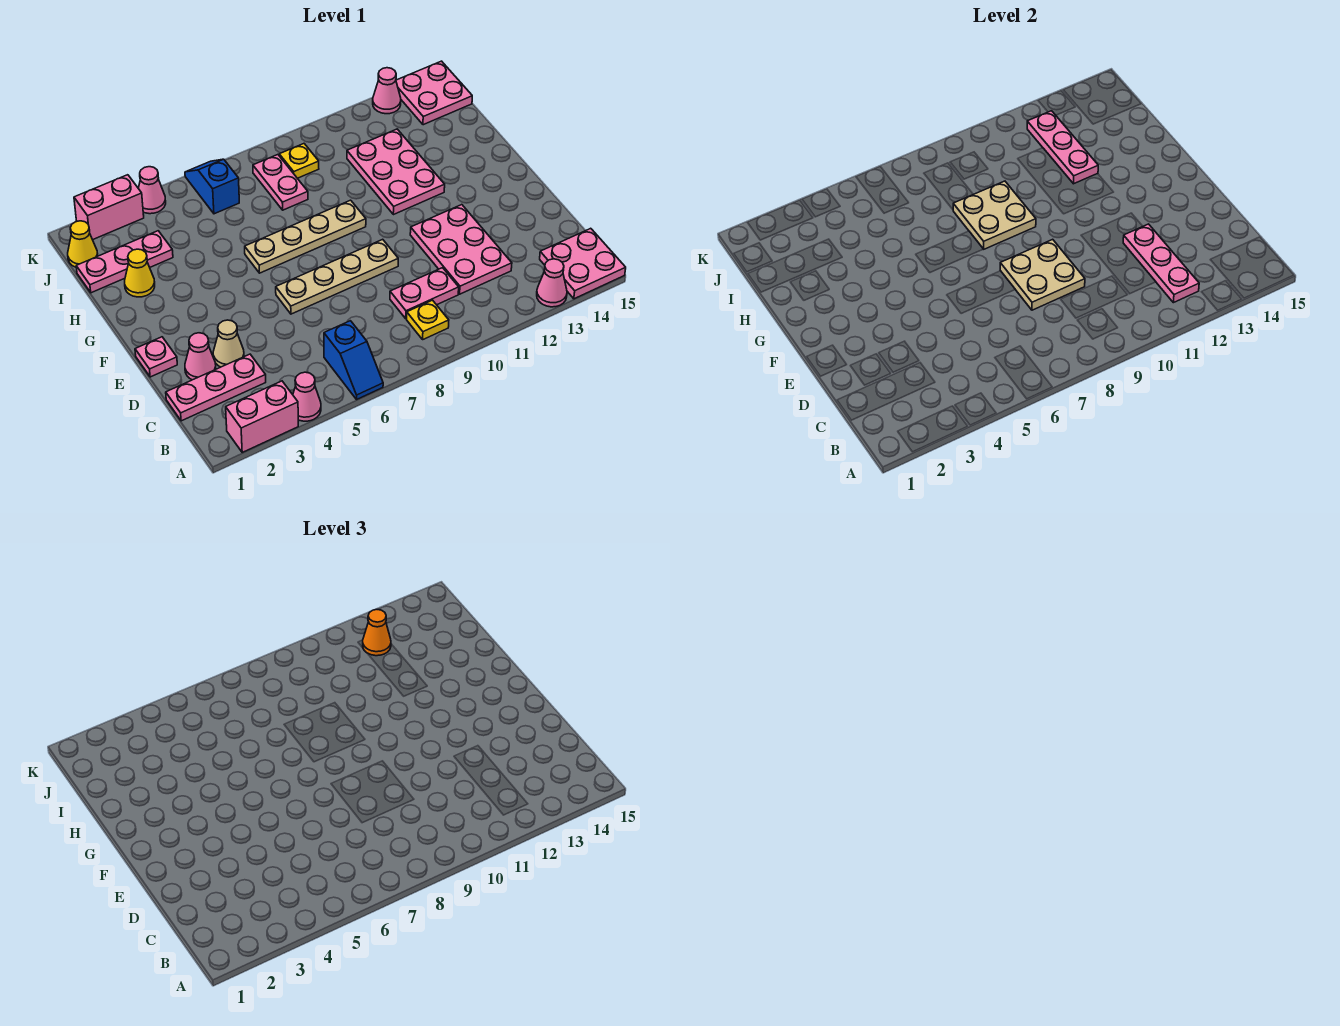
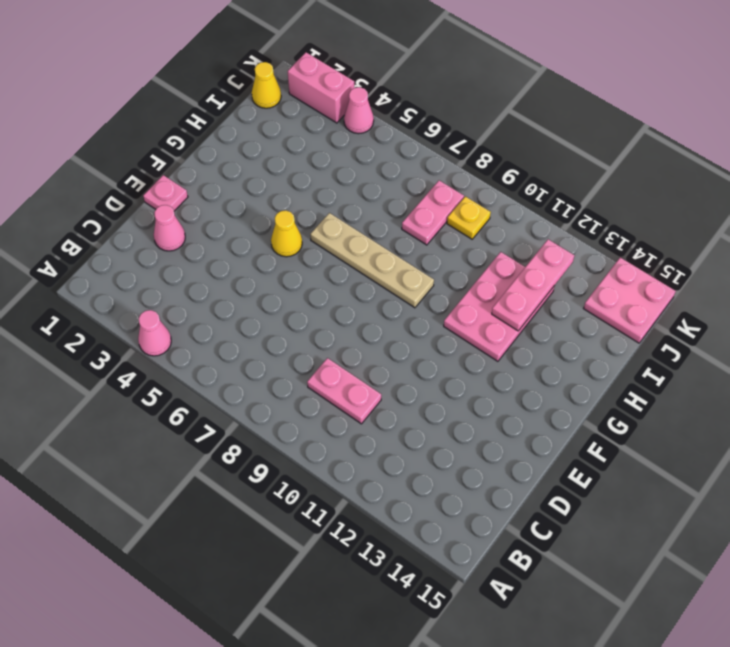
yellow cone F5 level 1 -> yellow cone H2 level 1
none -> pink brick A2:A3 level 1
none -> blue slope A6:B6 level 1 top B
none -> pink cone A13 level 1
none -> pink plate A14:B15 level 1

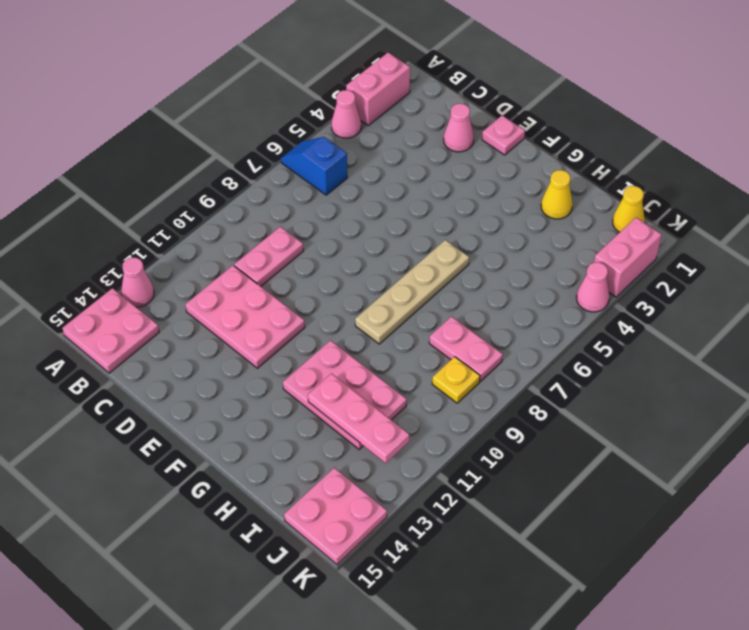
none -> yellow plate B9 level 1
none -> pink plate C1:C3 level 1
none -> tan cone D3 level 1
none -> tan plate E6:E9 level 1

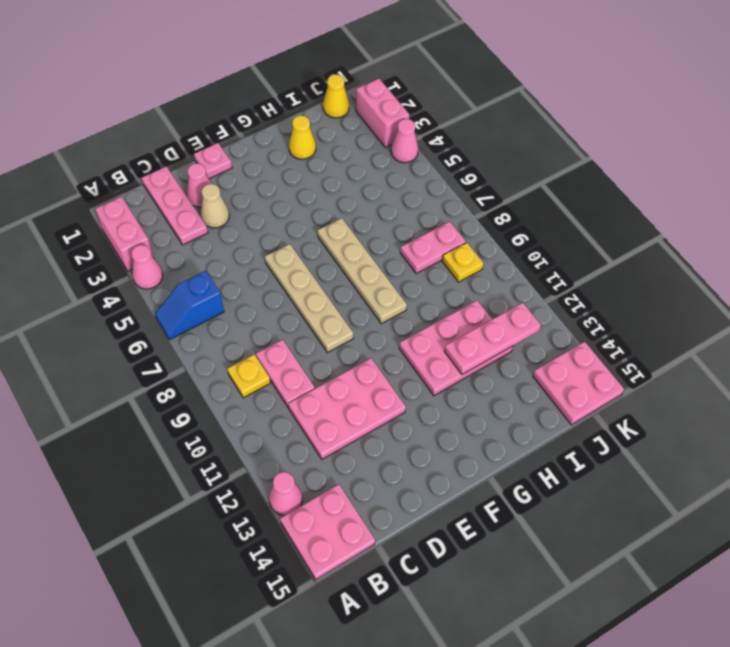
none -> pink plate I1:I3 level 1
none -> blue slope J6:K6 level 1 top J
none -> pink cone K13 level 1
none -> pink plate B12:D12 level 2

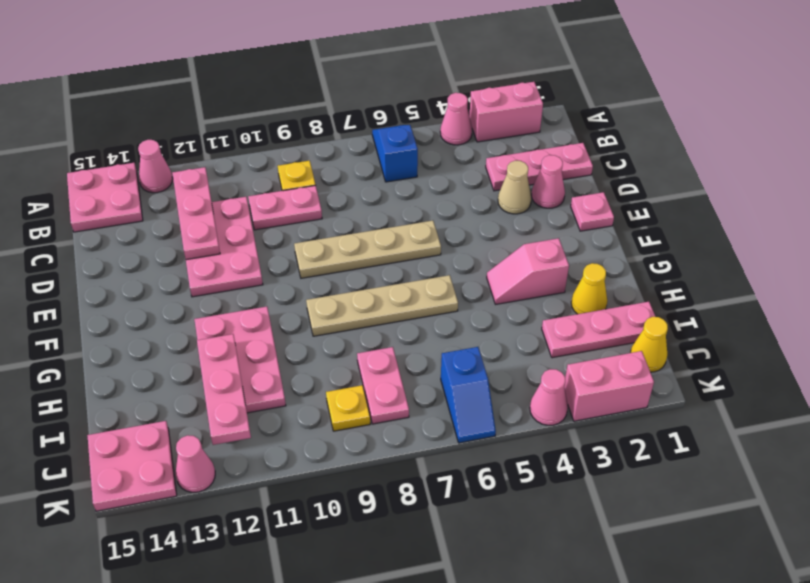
pink slope G3:G4 level 1 top 3 -> none
none -> tan plate D8:E9 level 2
none -> tan plate G8:H9 level 2
none -> orange cone J12 level 3

